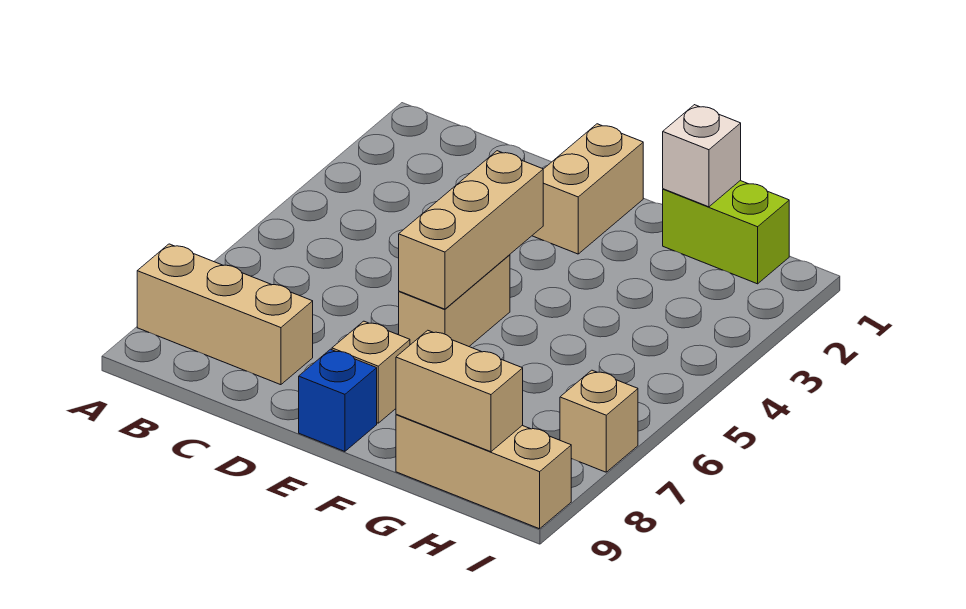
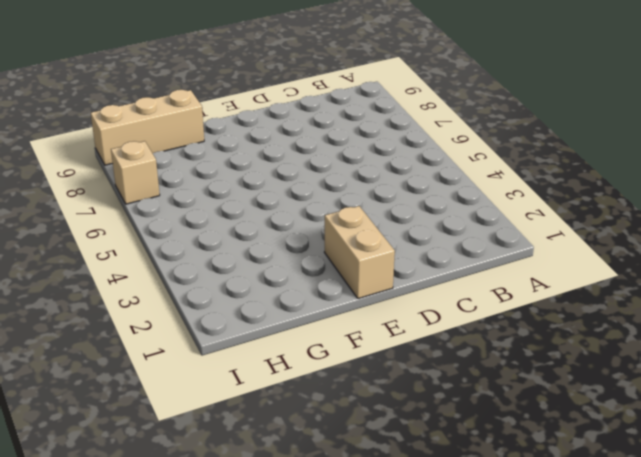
none -> tan brick A8:C8 level 1
none -> tan brick E5:E6 level 1

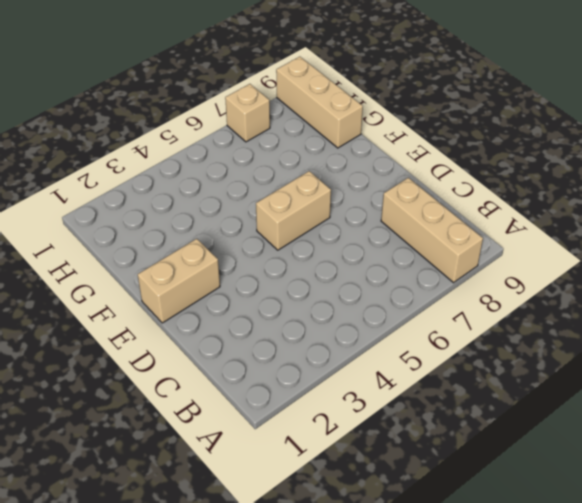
none -> tan brick E8 level 1
none -> blue brick E9 level 1

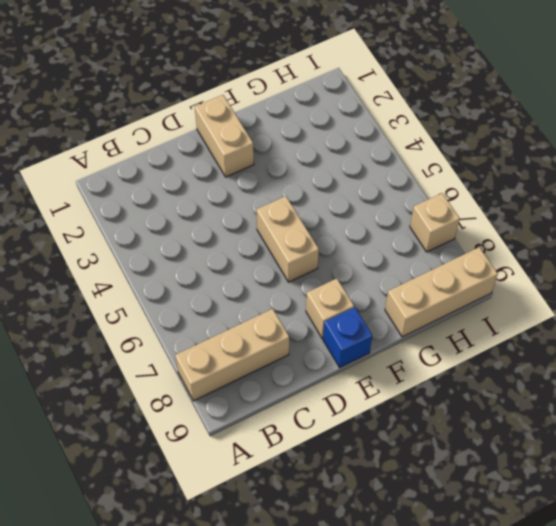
none -> lime brick G1:H1 level 1
none -> tan brick E4:E6 level 2

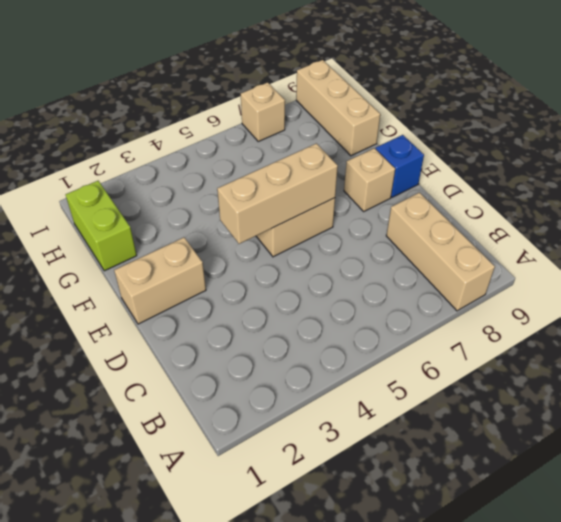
none -> white brick G1 level 2
none -> tan brick G9:H9 level 2

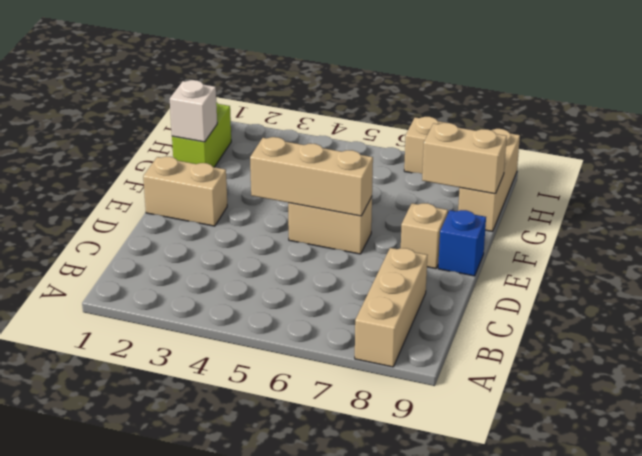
tan brick G8:G9 level 2 -> tan brick G9:H9 level 2

